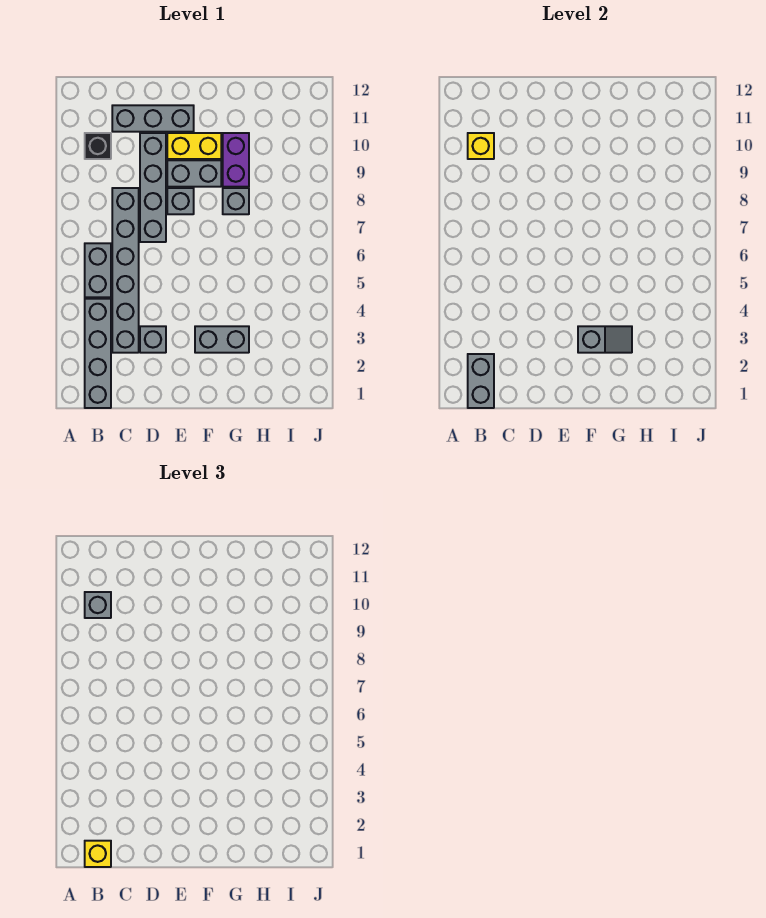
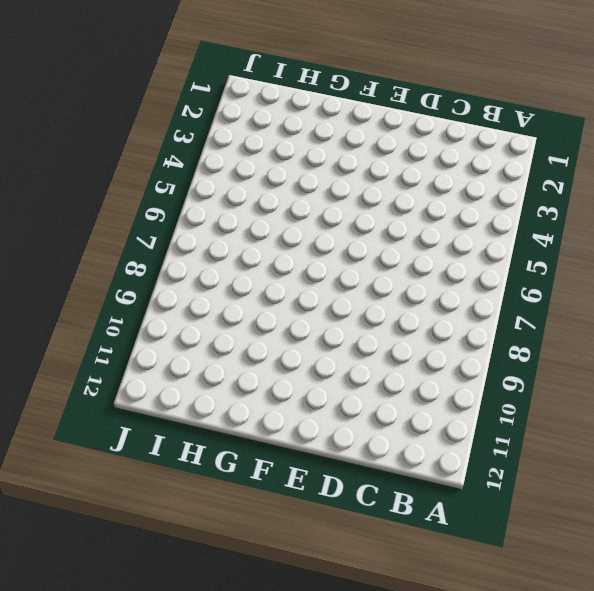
none -> grey brick B1:B4 level 1
none -> grey brick B5:B6 level 1
none -> black brick B10 level 1

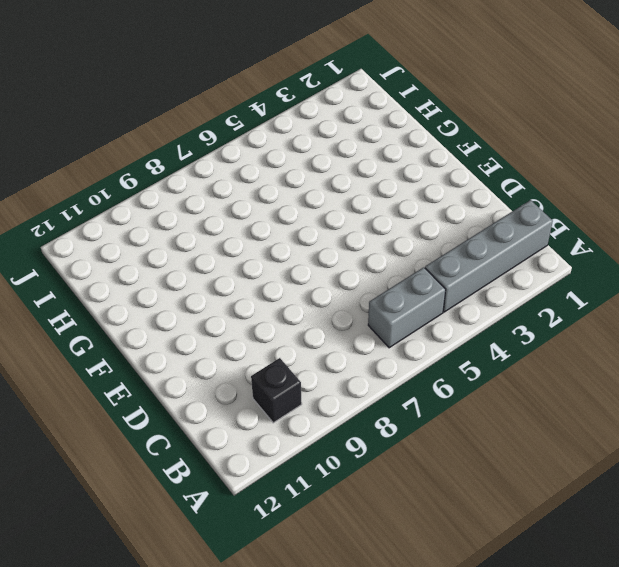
none -> grey brick C3:C8 level 1
none -> grey brick C11:E11 level 1
none -> grey brick D3 level 1

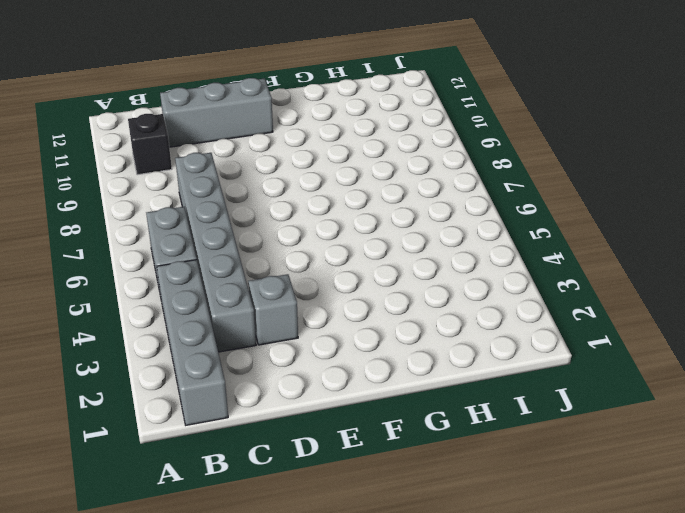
none -> grey brick D7:D10 level 1
none -> grey brick E8 level 1
none -> grey brick E9:F9 level 1

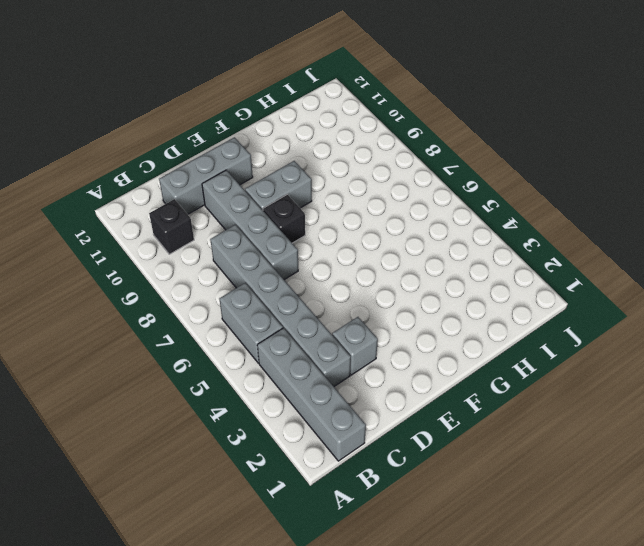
black brick E8 level 1 -> grey brick E8 level 1
none -> yellow brick E10:F10 level 1
none -> grey brick F3:G3 level 1
none -> grey brick G8 level 1

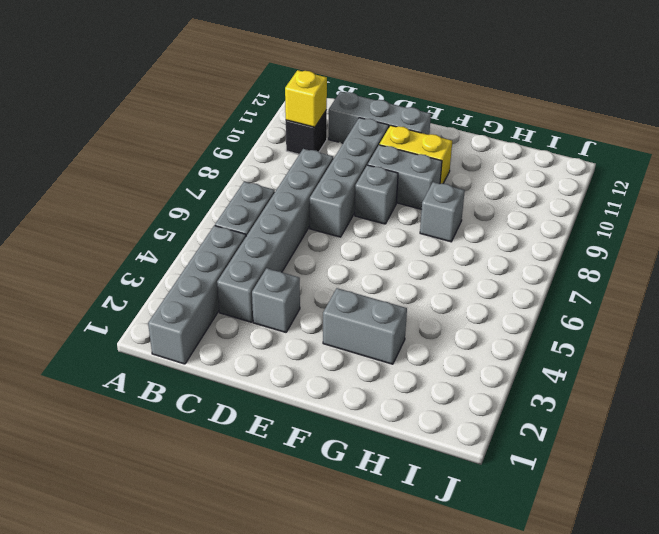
none -> purple brick G9:G10 level 1
none -> grey brick B1:B2 level 2
none -> grey slope F3:G3 level 2 top F

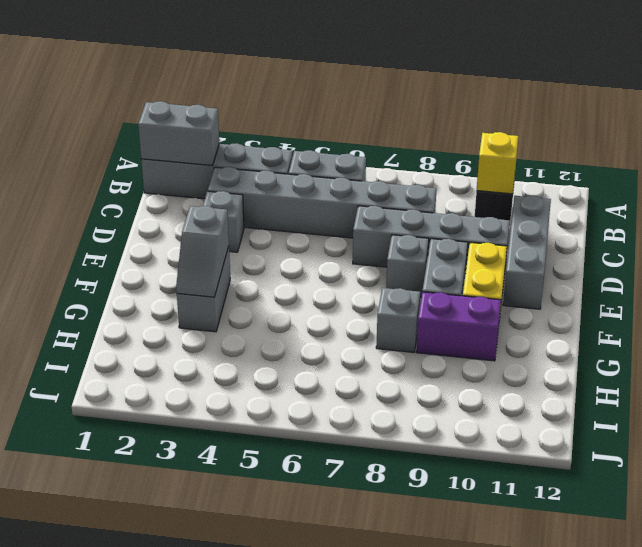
none -> yellow brick B1 level 3
none -> grey brick B10 level 3

